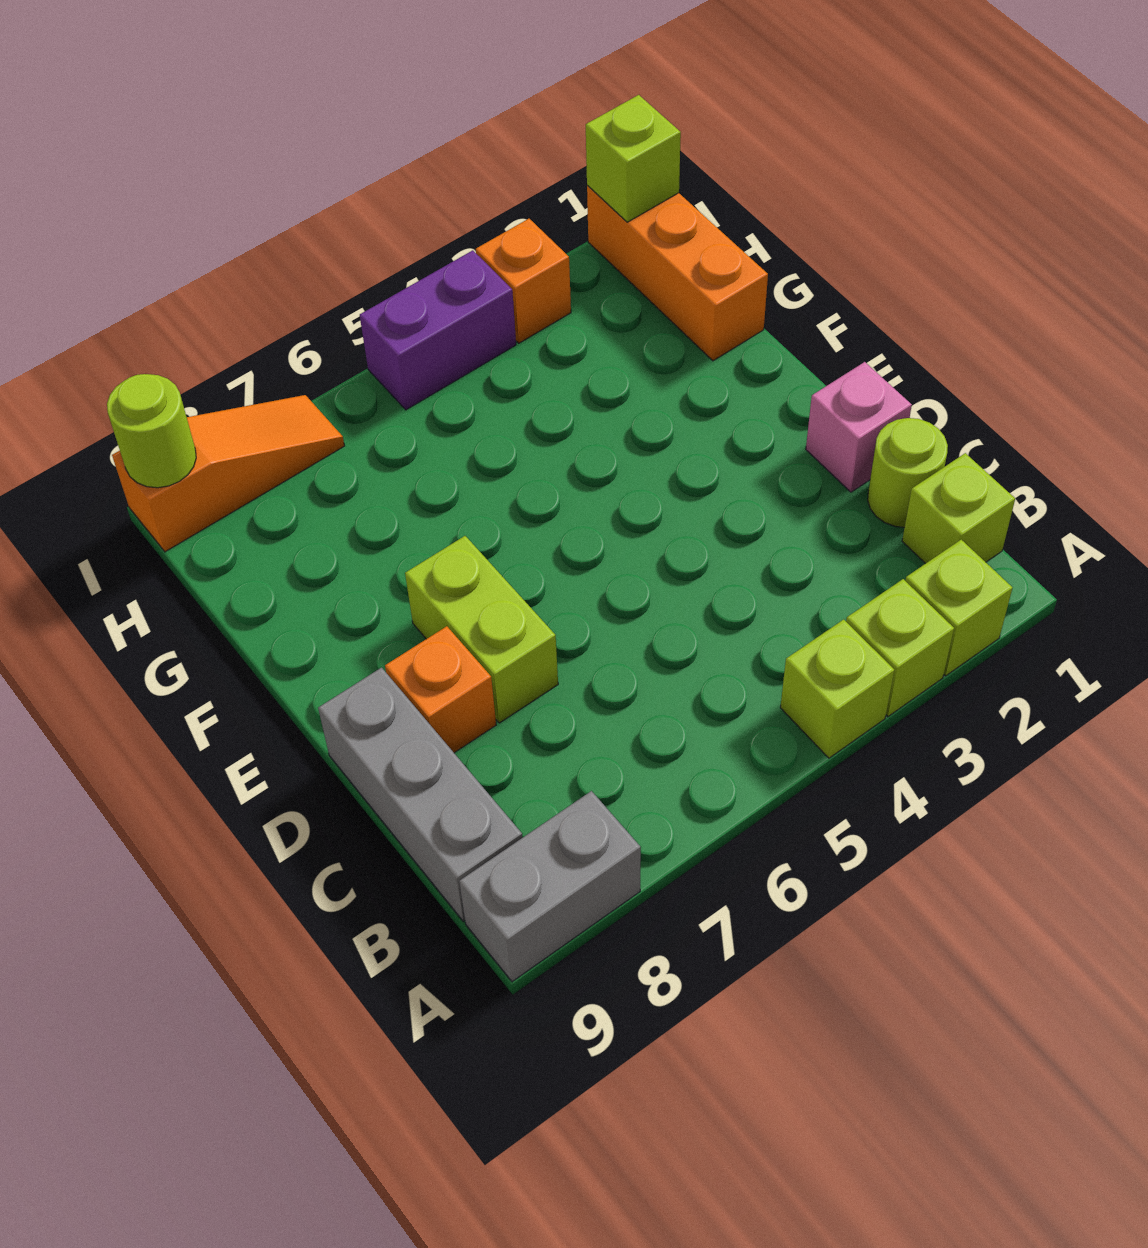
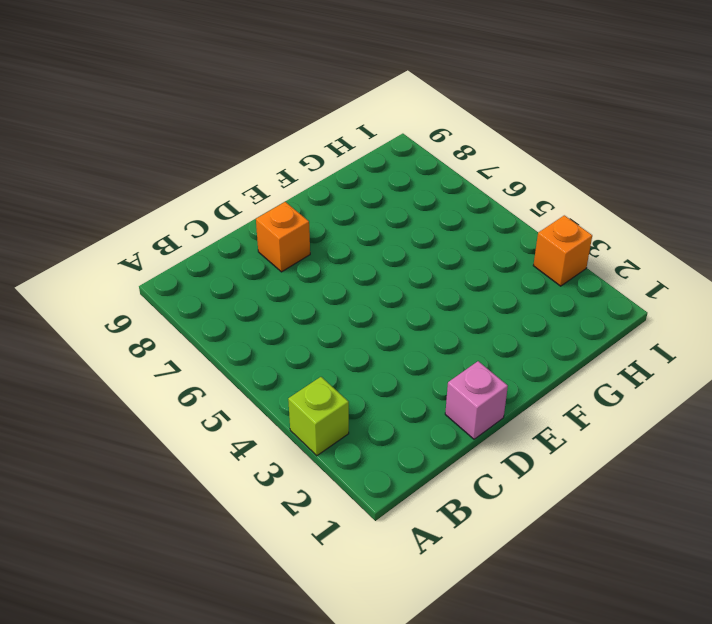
none -> lime brick A2 level 1
none -> lime brick A4 level 1
none -> grey brick A8:A9 level 1

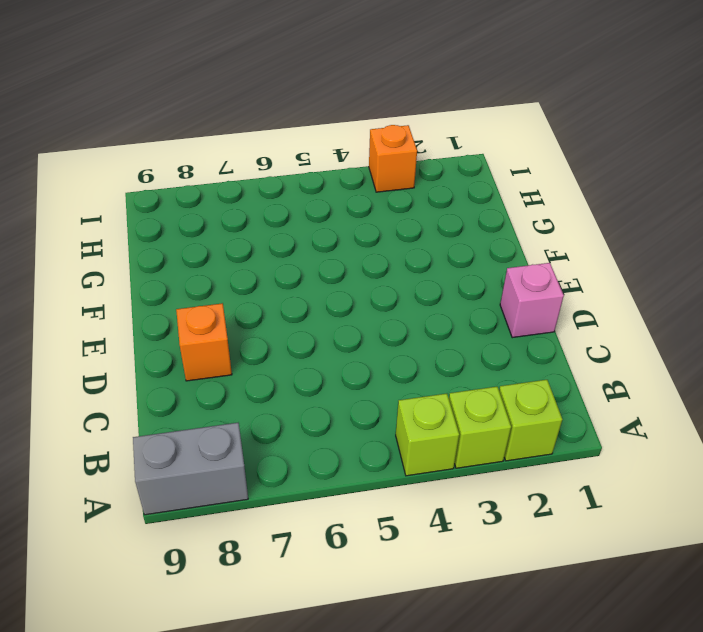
none -> lime brick B1 level 1
none -> grey brick B9:D9 level 1
none -> lime round brick C1 level 1

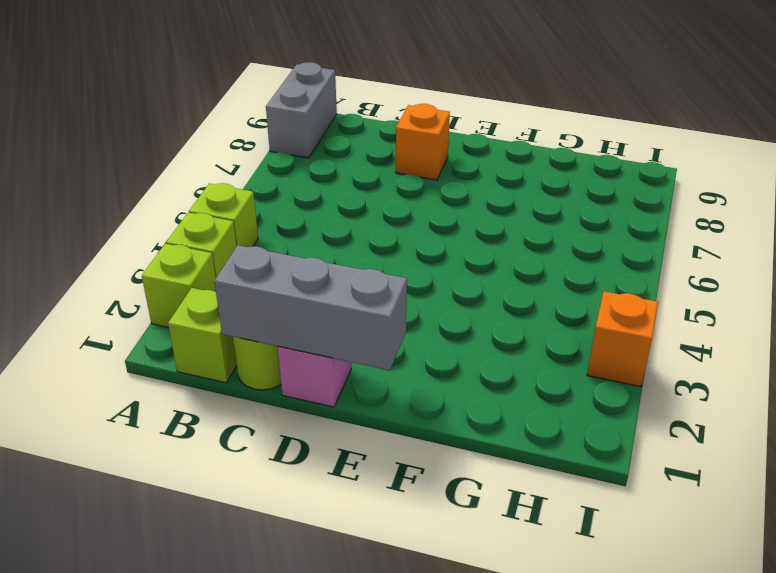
grey brick C1:E1 level 2 -> grey brick B9:D9 level 1
none -> lime brick D7:E7 level 1
none -> orange brick G1:I1 level 1
none -> purple brick I4:I5 level 1

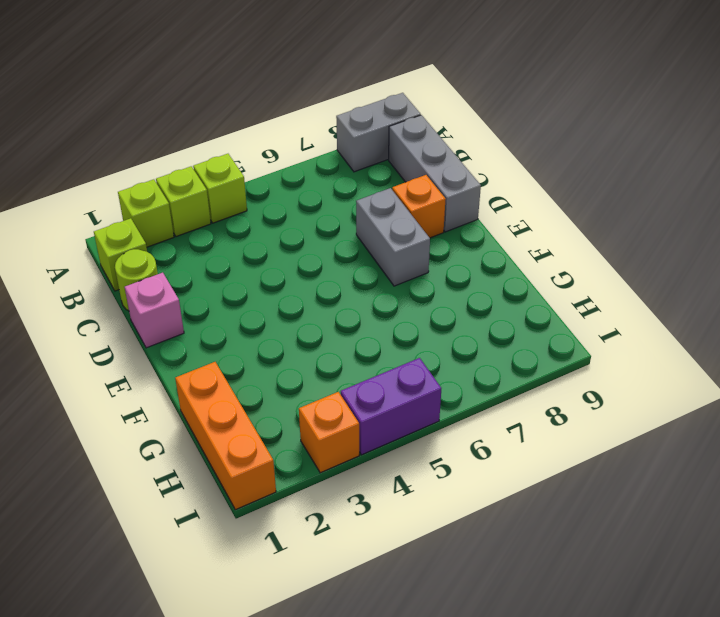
grey brick D7:E7 level 1 -> lime brick D7:E7 level 1
none -> orange slope I7:I9 level 1 top 9
none -> lime brick I1 level 2
none -> lime round brick I9 level 2

